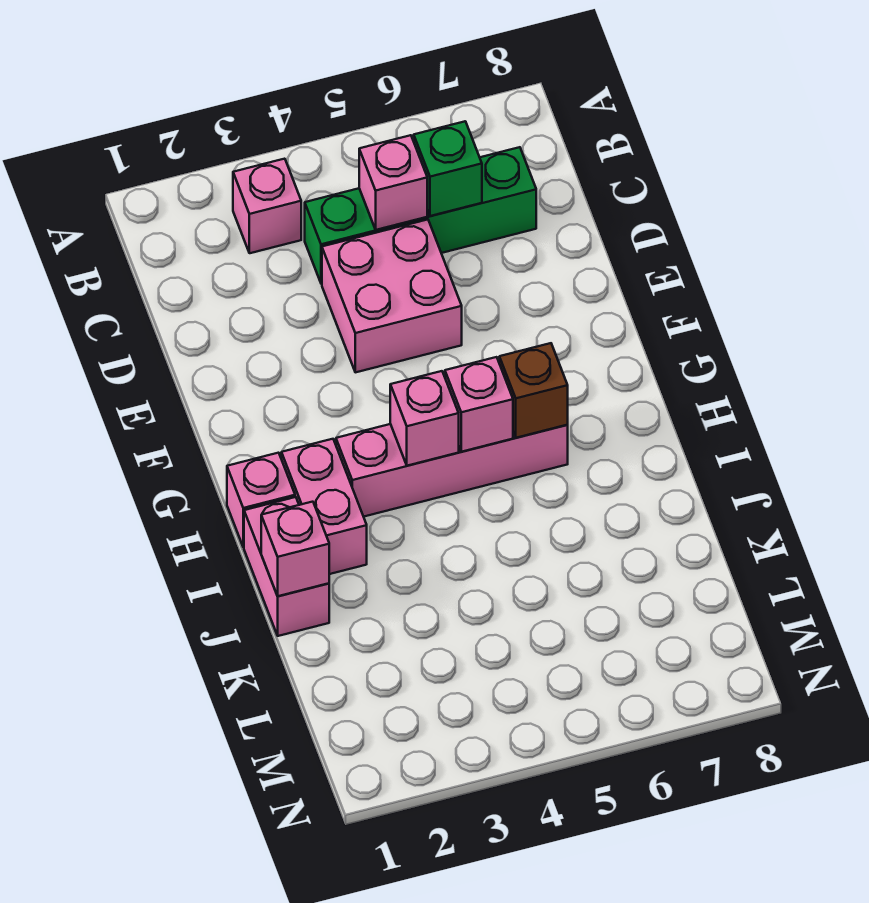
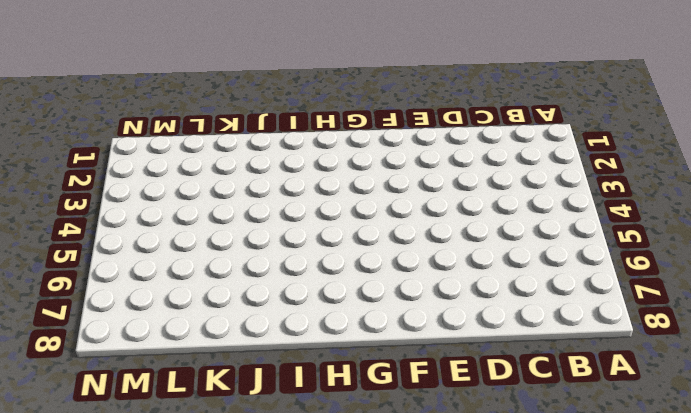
none -> pink brick B3 level 1
none -> green brick C4:C7 level 1
none -> pink brick D4:E5 level 1

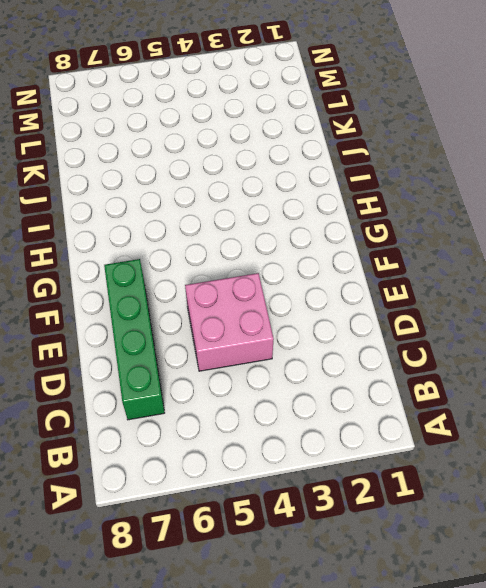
green brick C7:F7 level 1 -> green brick C4:C7 level 1
none -> pink brick B3 level 1
none -> pink brick H1 level 1
none -> pink brick H2:I2 level 1

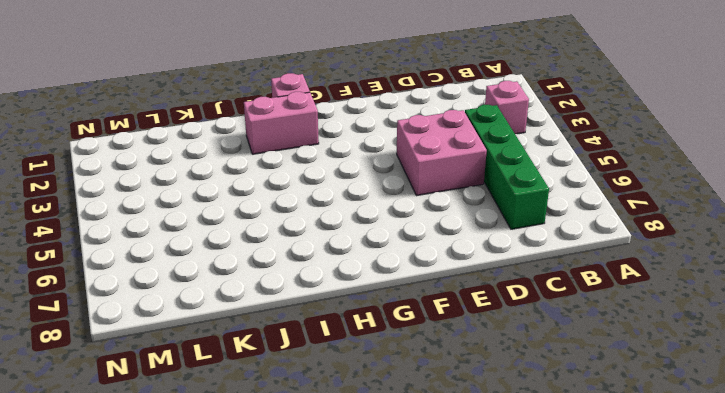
none -> pink brick H3:H6 level 1
none -> pink brick I1:J1 level 1
none -> pink brick C5 level 2

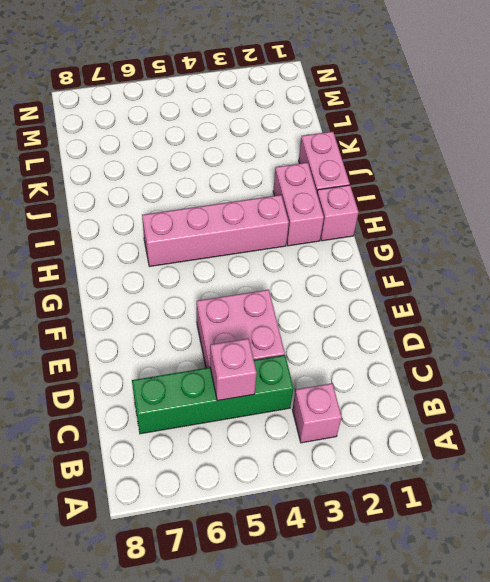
none -> green brick C6 level 2
none -> pink brick H4 level 2
none -> pink brick H5 level 2

